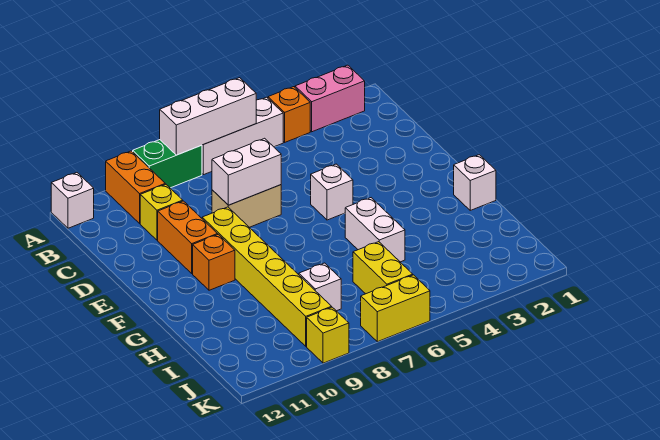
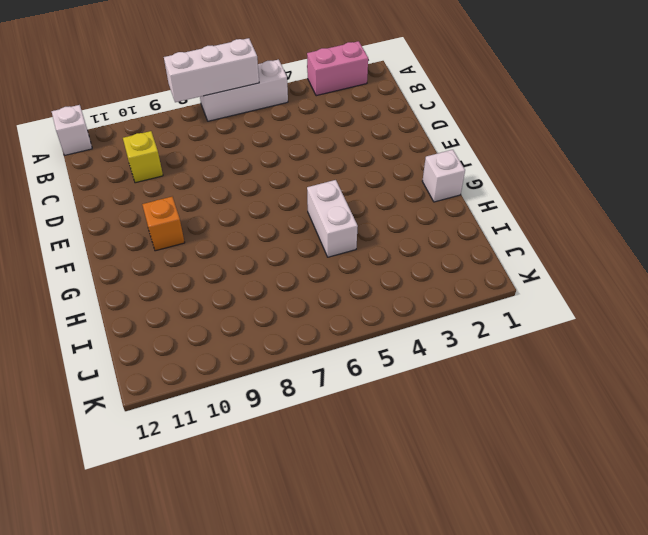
none -> orange brick A4 level 1
none -> green brick A8:A9 level 1
none -> orange brick A10:B10 level 1

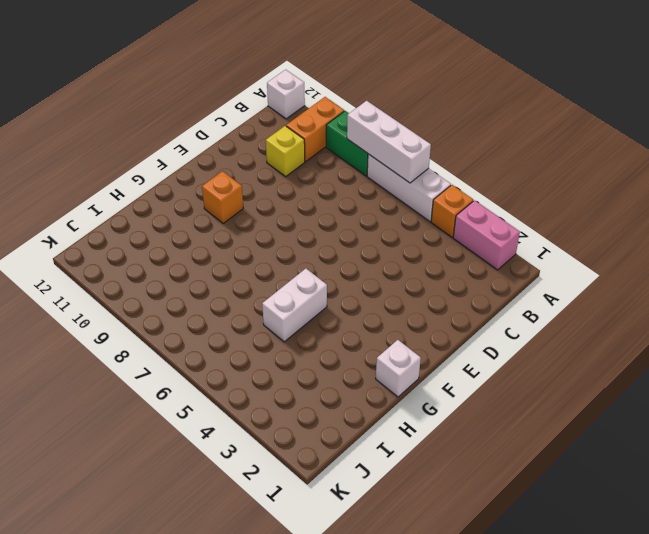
none -> tan brick D7:D8 level 1
none -> orange brick D10:E10 level 1
none -> white brick E5 level 1

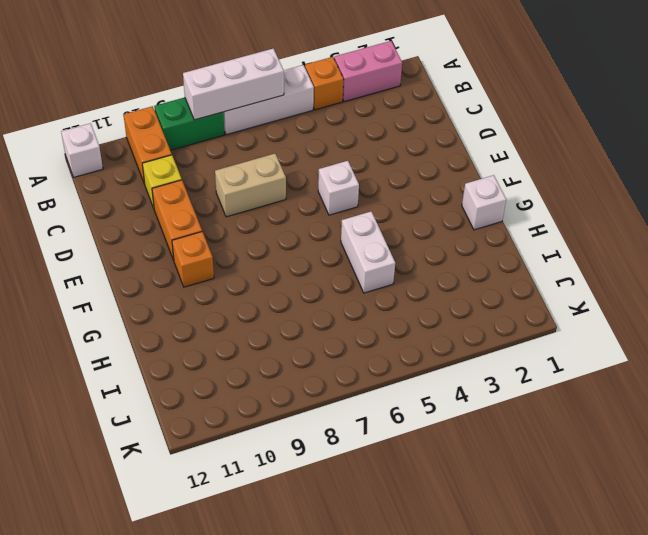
none -> yellow brick E9:J9 level 1
none -> yellow brick I6:J6 level 1
none -> white brick I8 level 1

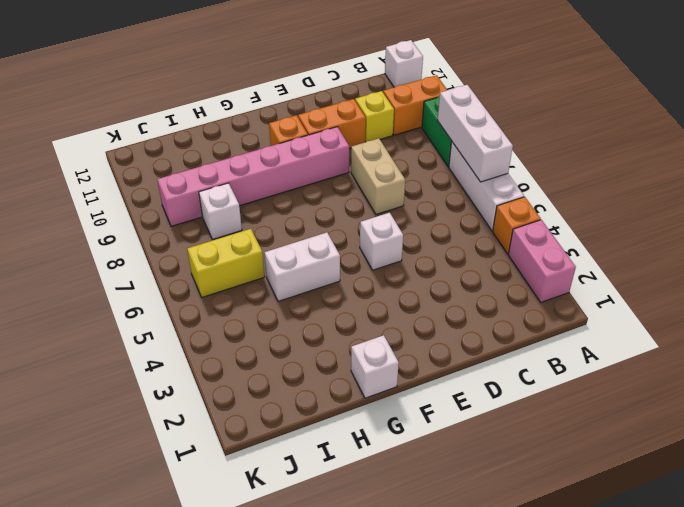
pink brick E9:J9 level 1 -> yellow brick E9:J9 level 1
none -> yellow brick K6:K7 level 1
none -> yellow brick K9 level 1
none -> white brick D7:D8 level 2

